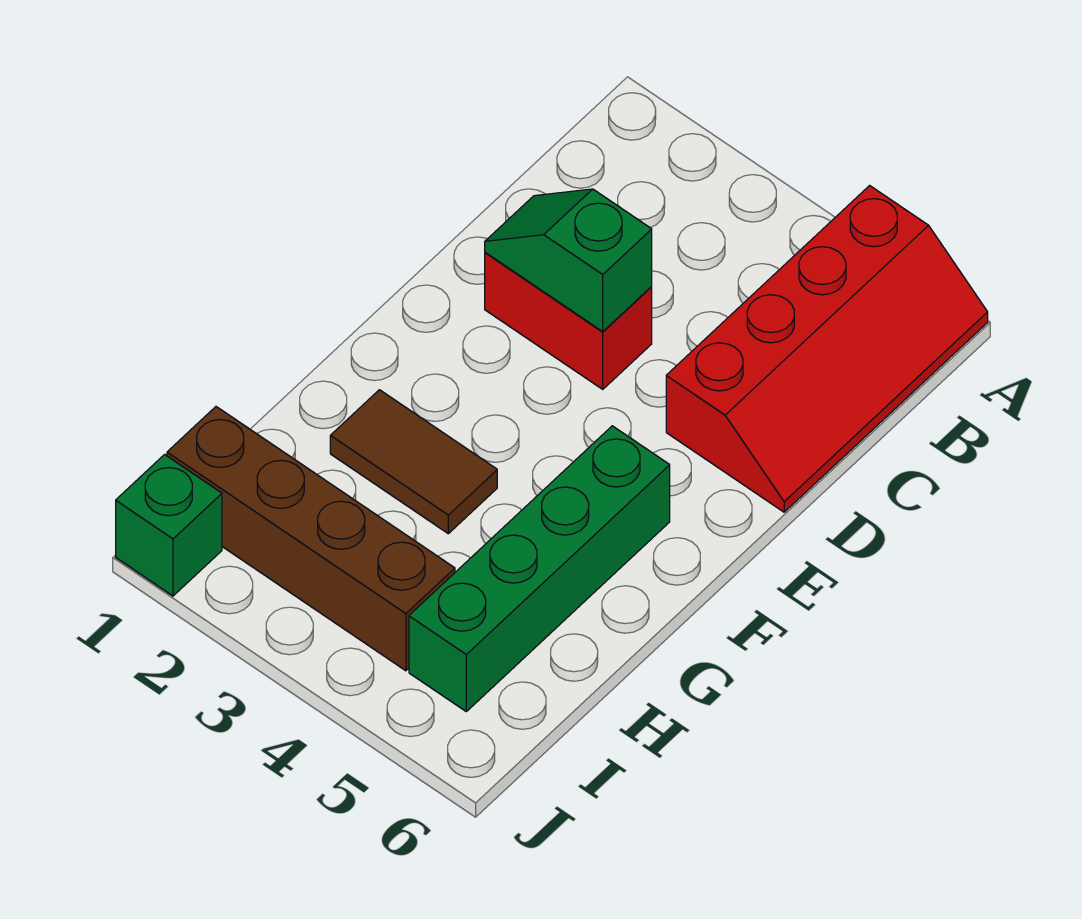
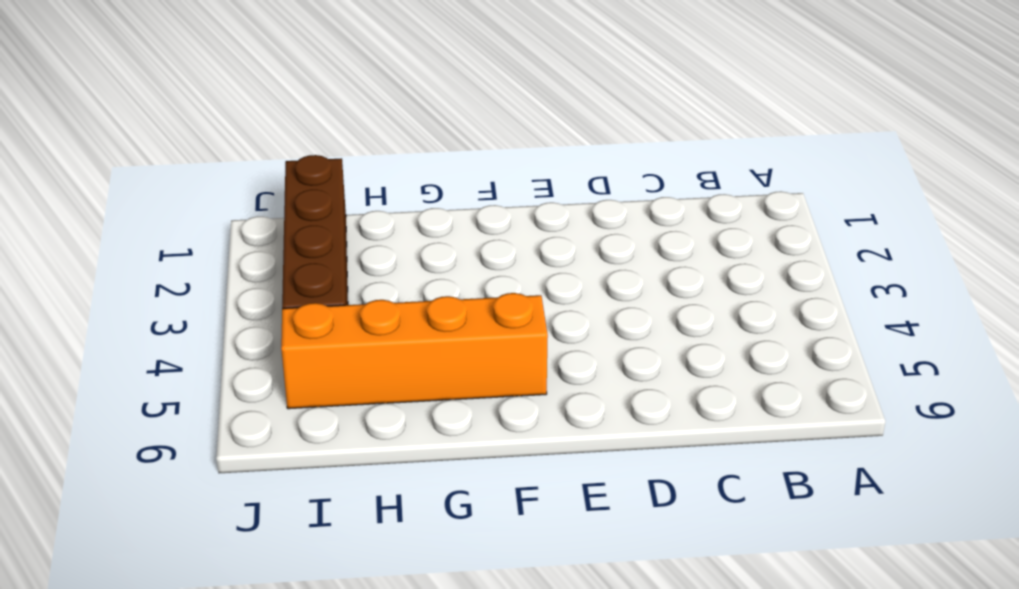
orange brick F5:I5 level 1 -> green brick F5:I5 level 1
none -> red slope A5:D6 level 1 top 5
none -> red brick D2:D3 level 1

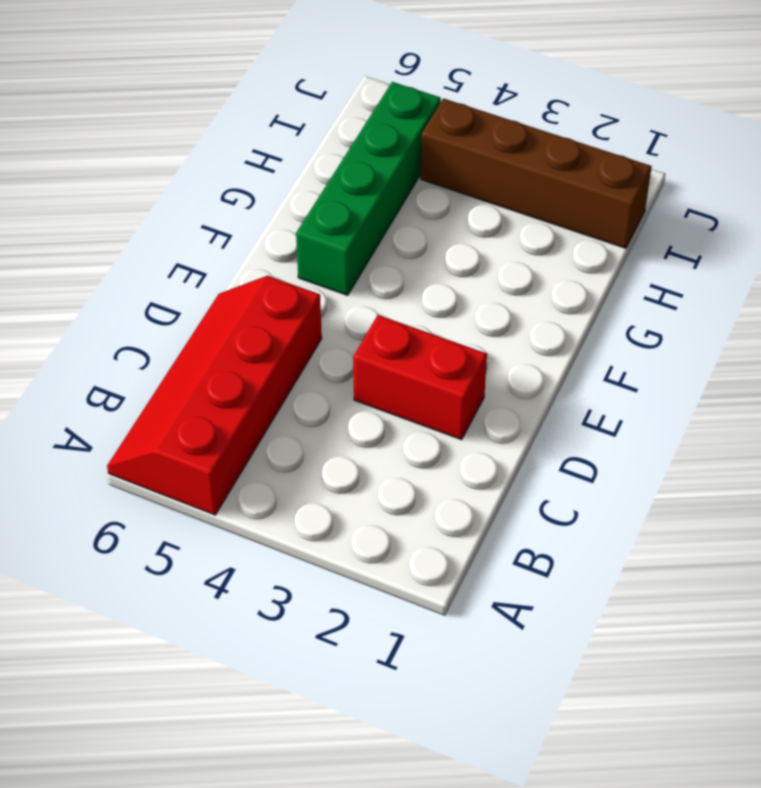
none -> brown tile G2:G3 level 1
none -> green brick J1 level 1

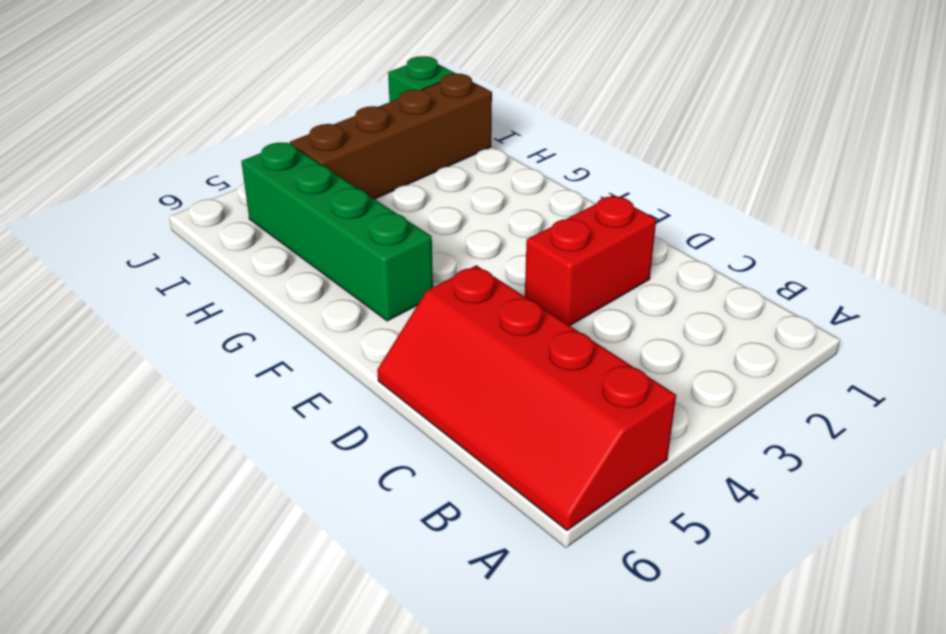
none -> brown tile G2:G3 level 1
none -> green slope D2:D3 level 2 top 3

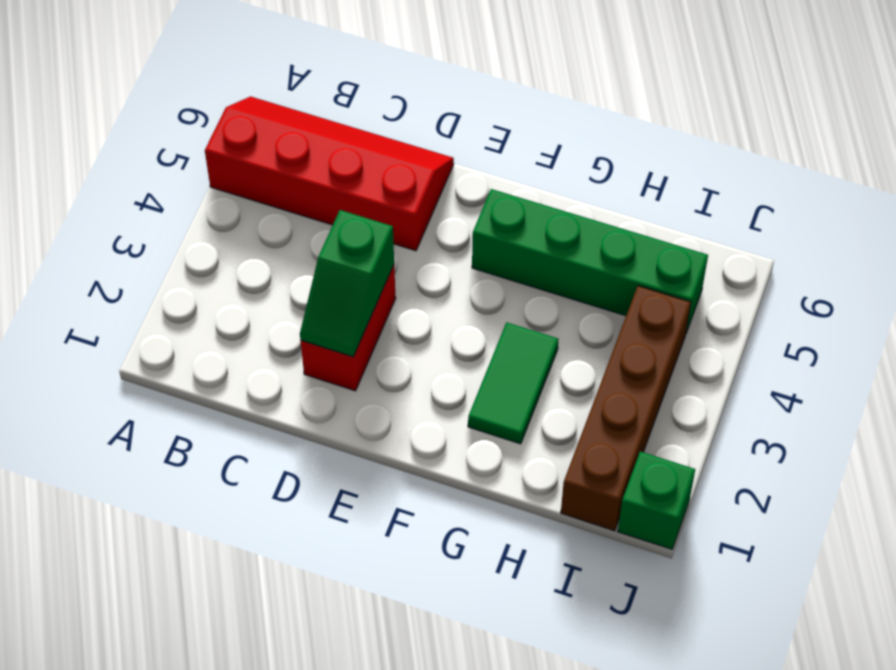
green tile G2:G3 level 1 -> brown tile G2:G3 level 1

